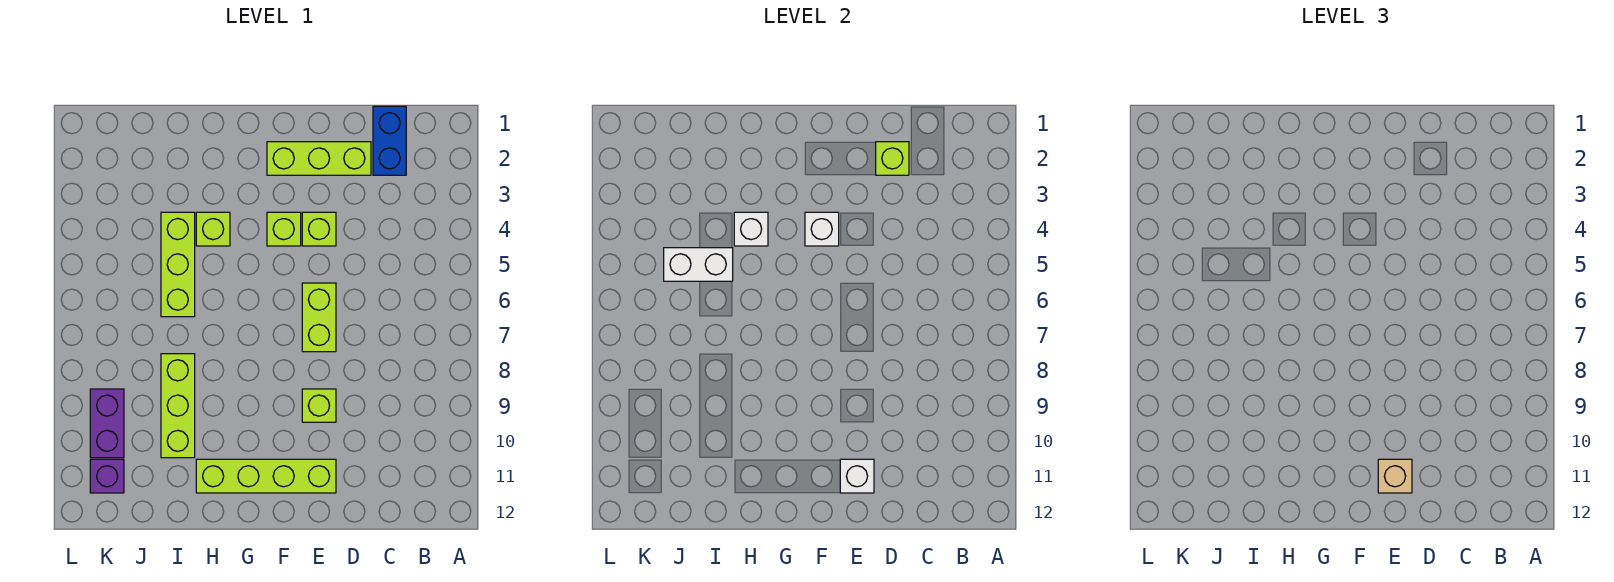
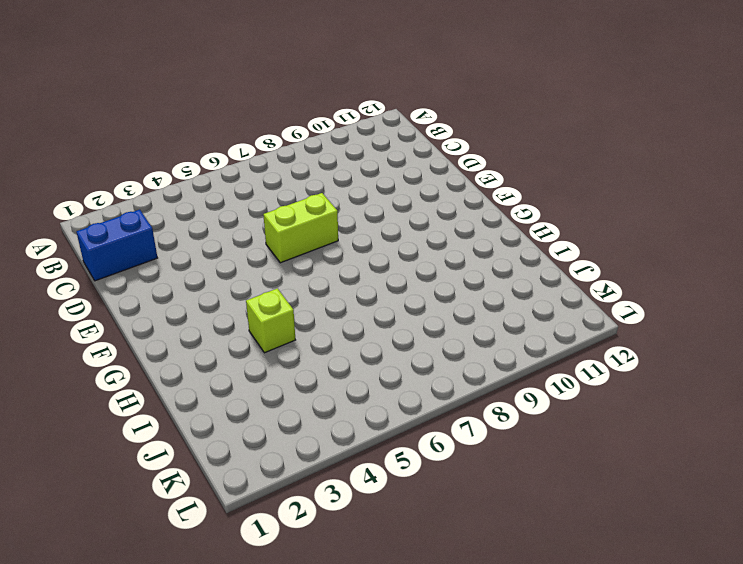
none -> lime brick D2:F2 level 1
none -> lime brick E4 level 1
none -> lime brick E9 level 1

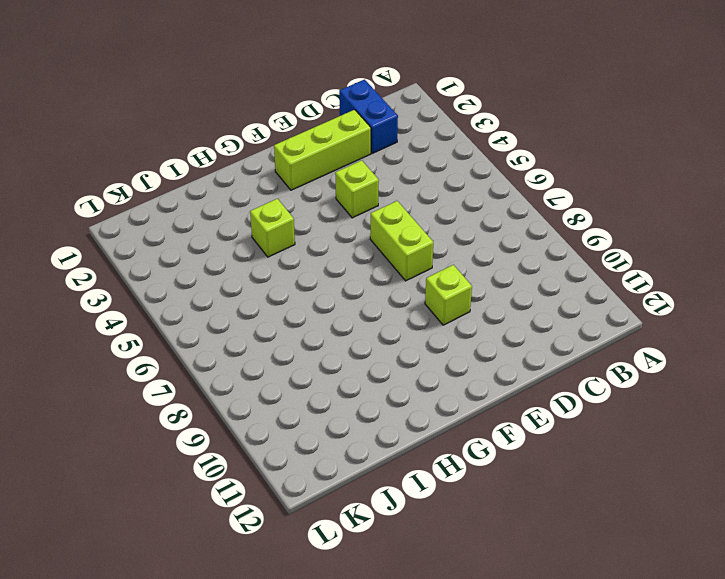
none -> lime brick E11:H11 level 1
none -> lime brick F4 level 1
none -> lime brick I4:I6 level 1

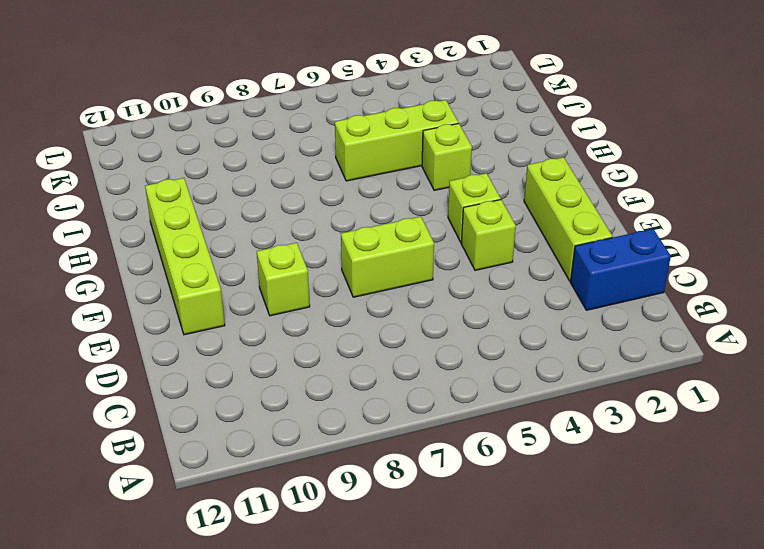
none -> lime brick I8:I10 level 1
none -> purple brick K9:K10 level 1
none -> purple brick K11 level 1

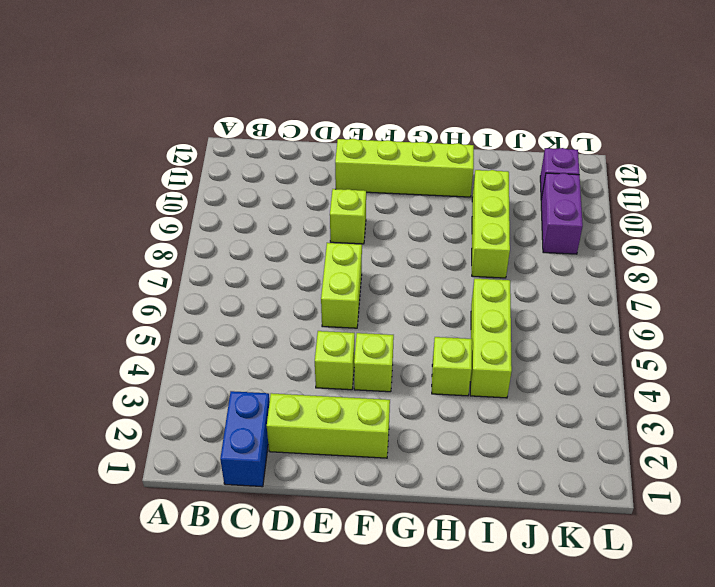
none -> lime brick D2 level 2
none -> white brick E11 level 2
none -> white brick F4 level 2

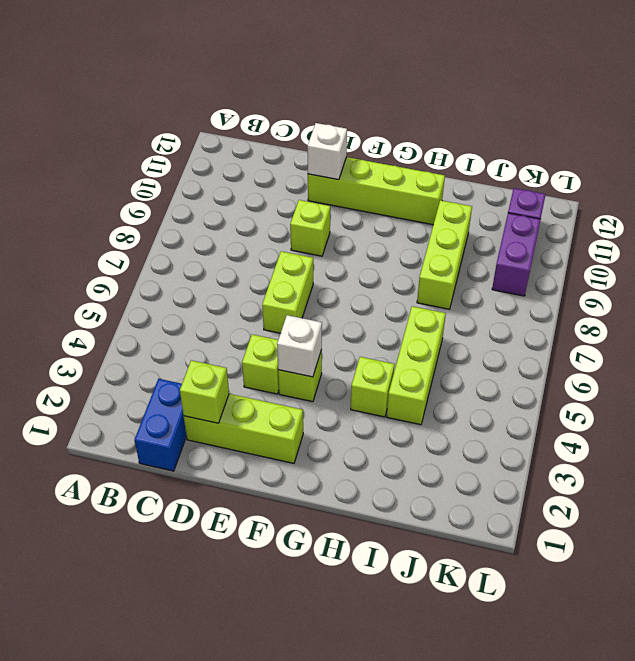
none -> white brick H4 level 2
none -> white brick I5:J5 level 2
none -> tan brick E11 level 3

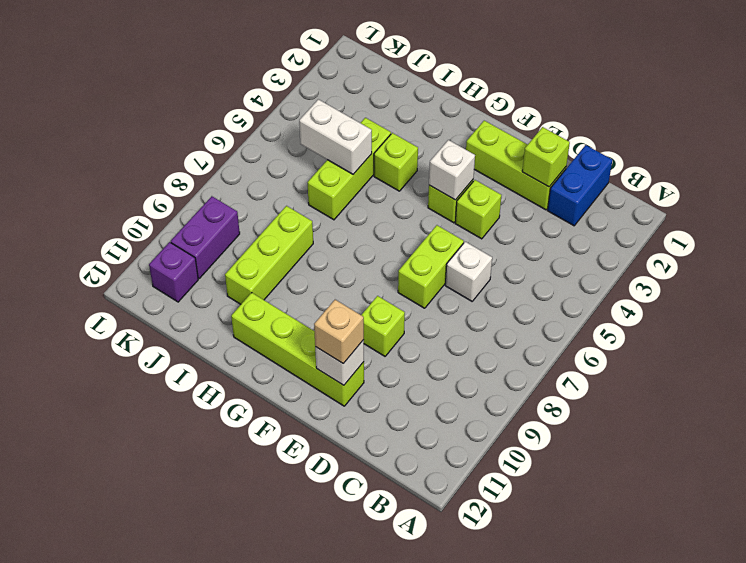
white brick D6 level 1 -> white brick H4 level 2

